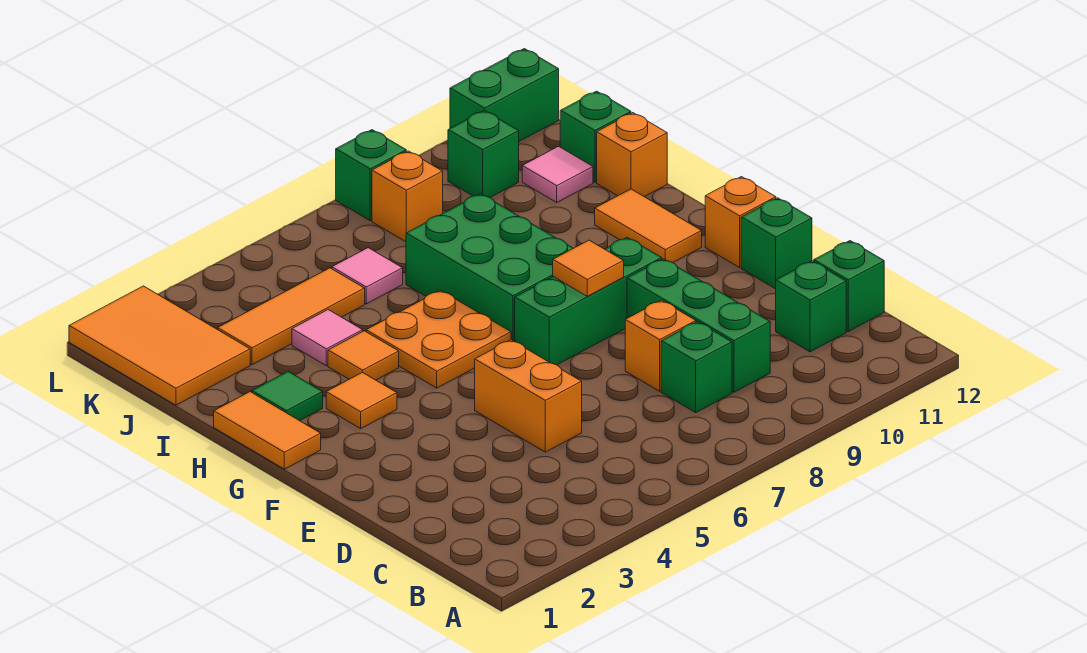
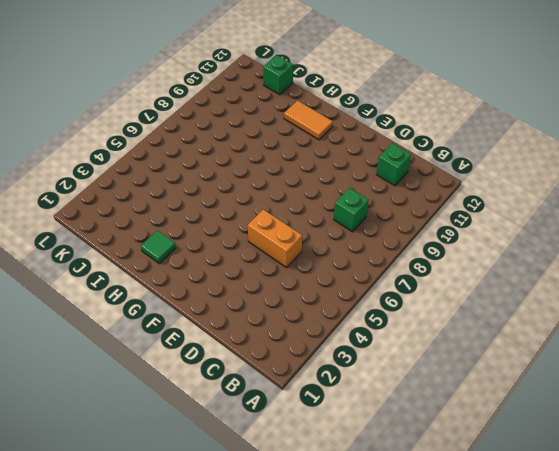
none -> green brick C9:E9 level 1
none -> green brick C12 level 1
none -> orange brick D8 level 1

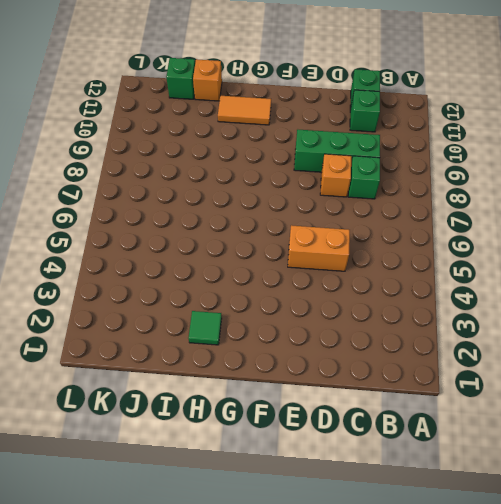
none -> green brick E12 level 1
none -> green brick F7:F9 level 1
none -> orange brick F12 level 1

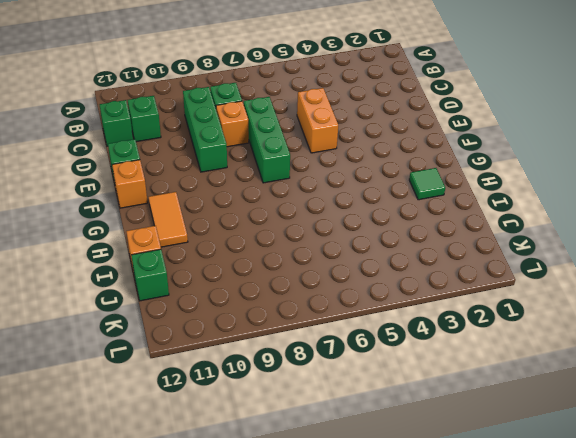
green brick D7:F7 level 1 -> green brick F7:F9 level 1
none -> orange tile G1:H1 level 1
none -> orange tile G3 level 1
none -> orange plate G5:H6 level 1

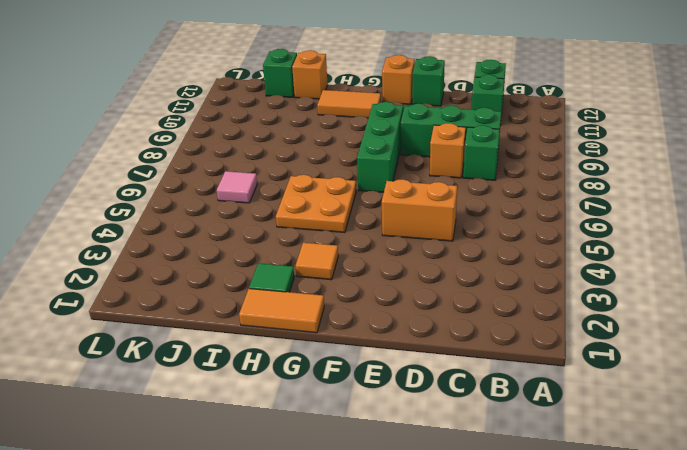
none -> green brick G7:I8 level 1
none -> orange tile H4 level 1
none -> pink tile I4 level 1

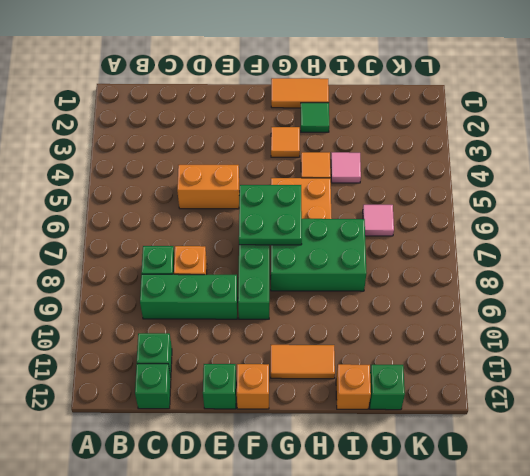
green plate F6:G7 level 2 -> none
none -> orange tile J1:L2 level 1
none -> orange tile J3:J5 level 1
none -> pink tile J11 level 1

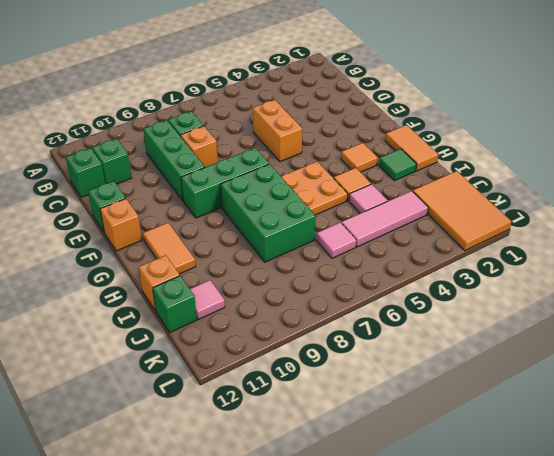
pink tile J3:J5 level 1 -> orange tile J3:J5 level 1
none -> orange brick K8 level 1
none -> green brick K10 level 1
none -> green brick L8 level 1

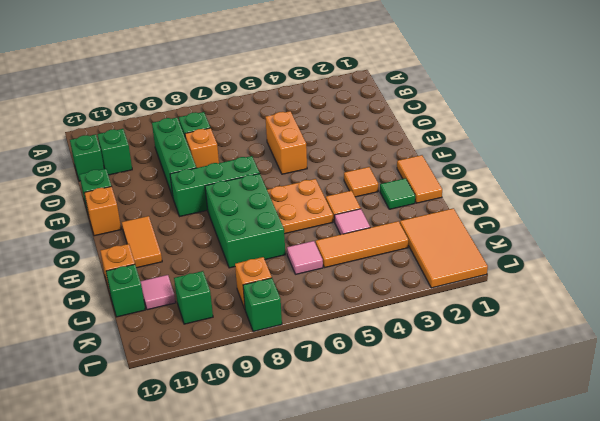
none -> green brick L11:L12 level 1
none -> orange tile F8 level 2

